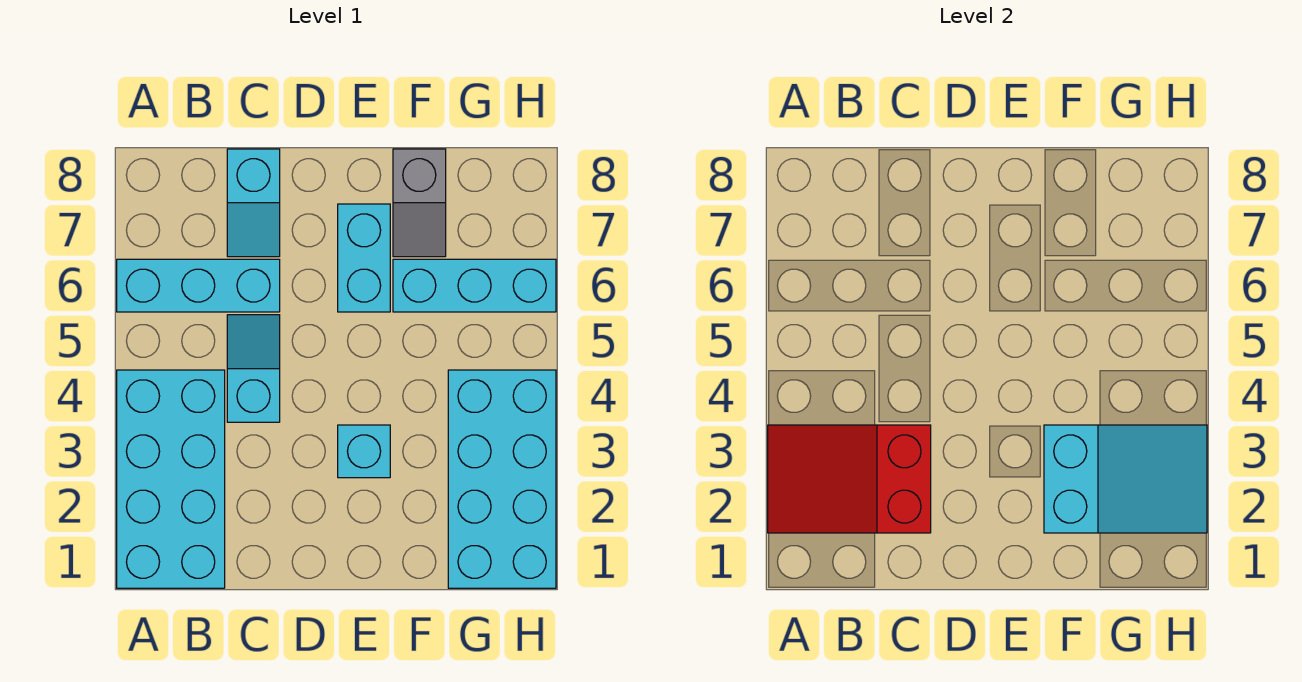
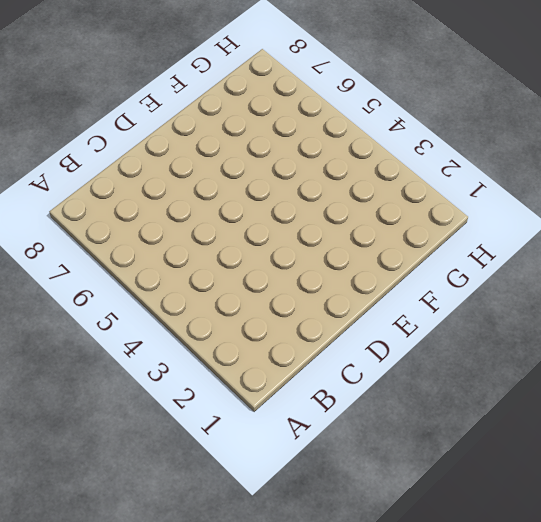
none -> cyan brick A1:B4 level 1
none -> cyan brick A6:C6 level 1

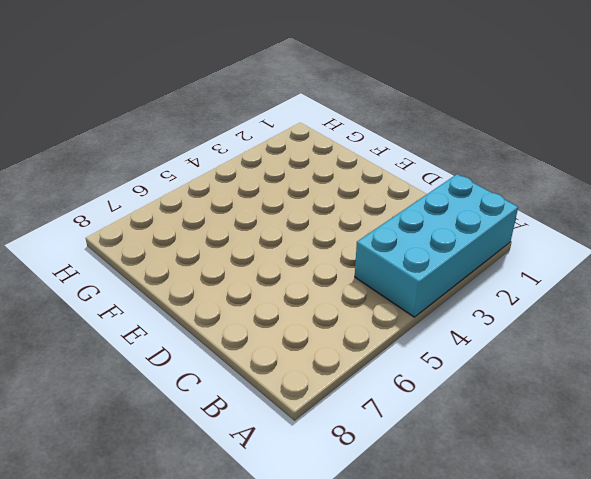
none -> cyan brick A6:C6 level 1
none -> cyan slope C4:C5 level 1 top 4

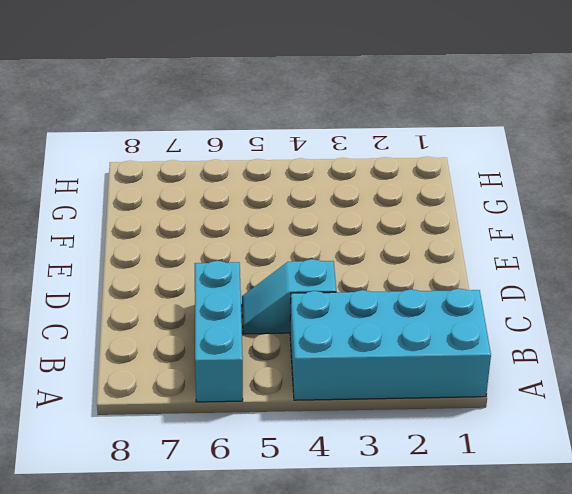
none -> cyan slope C7:C8 level 1 top 8
none -> cyan brick E3 level 1

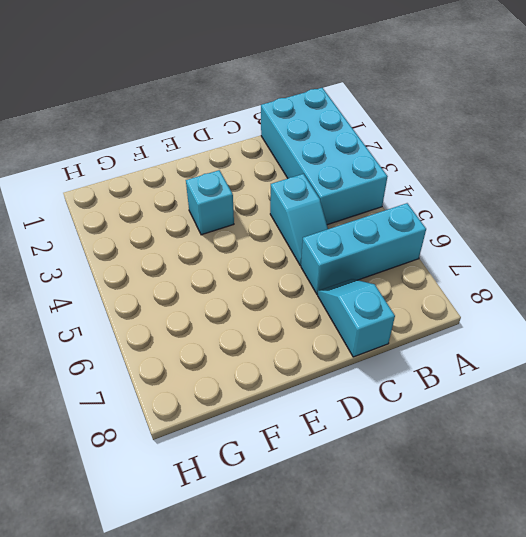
none -> cyan brick E6:E7 level 1
none -> cyan brick F6:H6 level 1

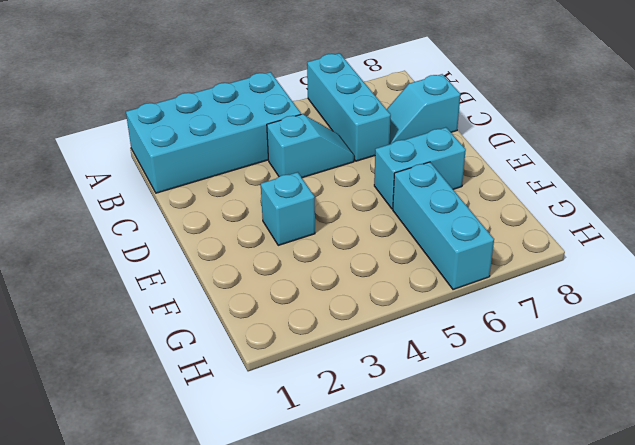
none -> grey slope F7:F8 level 1 top 8
none -> cyan brick G1:H4 level 1

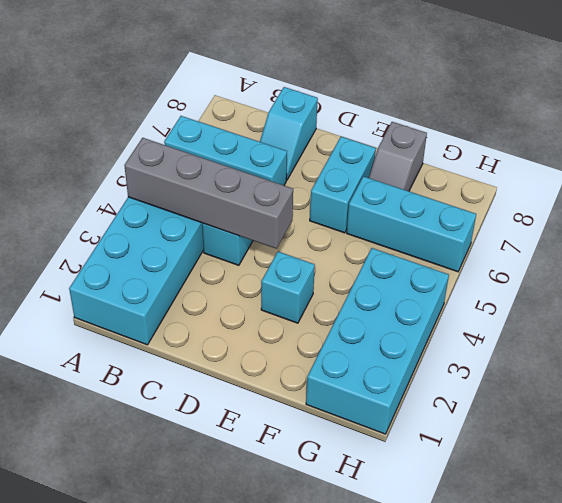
grey brick A4:D4 level 2 -> none
none -> red slope A2:C3 level 2 top C
none -> cyan slope F2:H3 level 2 top F

